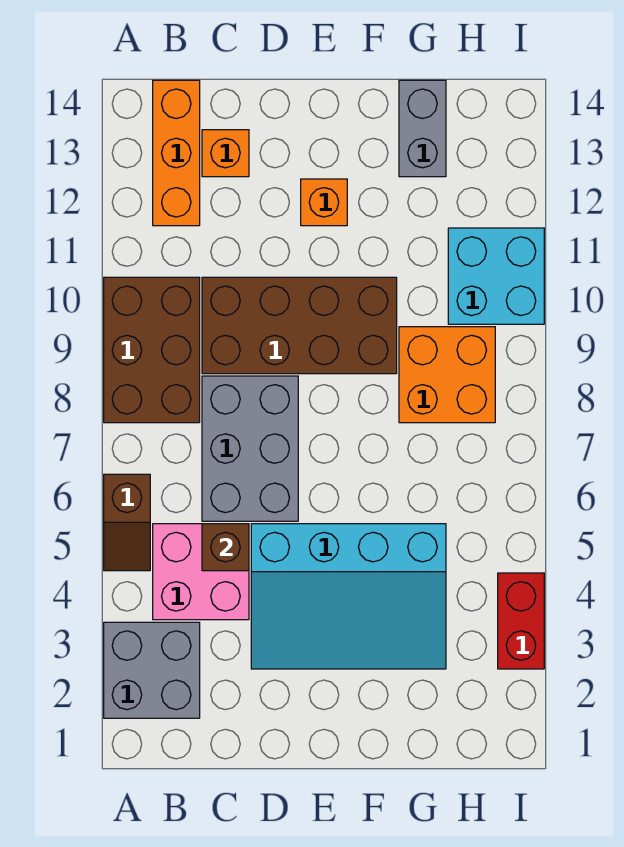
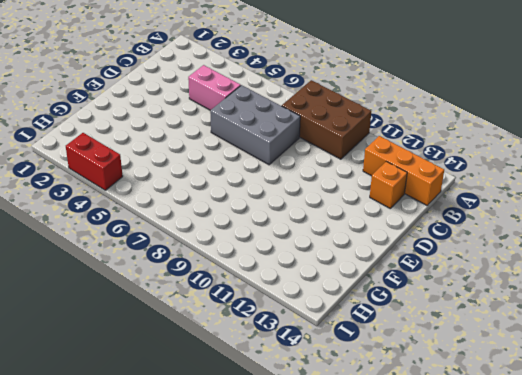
pink brick C4:C5 level 1 -> pink brick B4:C5 level 1
none -> grey brick A2:B3 level 1
none -> brown slope A5:A6 level 1 top 6
none -> brown brick C9:F10 level 1

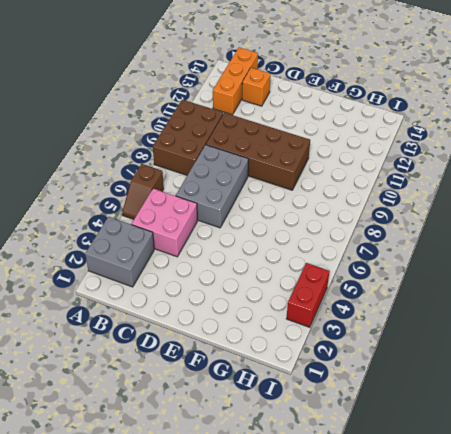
none -> cyan slope D3:G5 level 1 top 5
none -> orange brick E12 level 1
none -> orange brick G8:H9 level 1

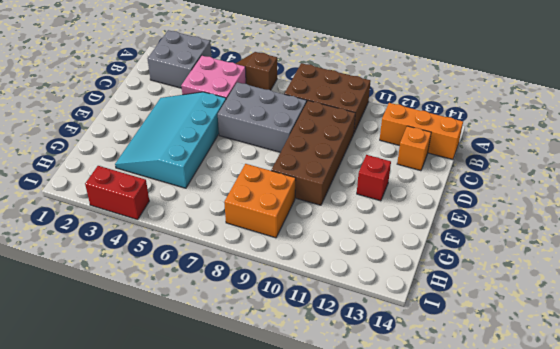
red brick E12 level 1 -> orange brick E12 level 1
none -> grey brick G13:G14 level 1
none -> cyan brick H10:I11 level 1
none -> brown brick C5 level 2

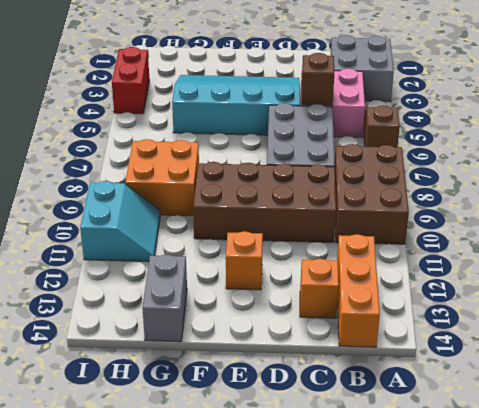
cyan slope H10:I11 level 1 top I -> cyan brick H10:I11 level 1

